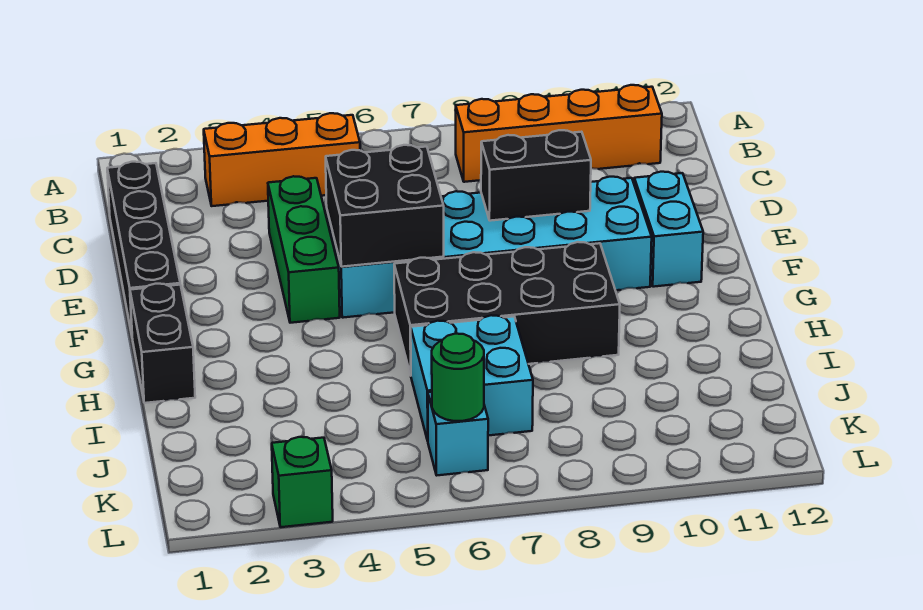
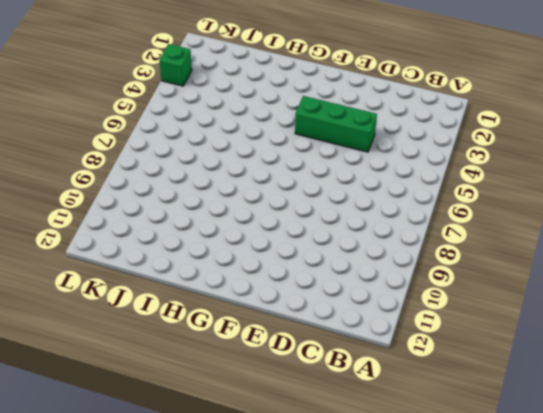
none -> orange brick B3:B5 level 1
none -> orange brick B8:B11 level 1
none -> black brick C1:F1 level 1

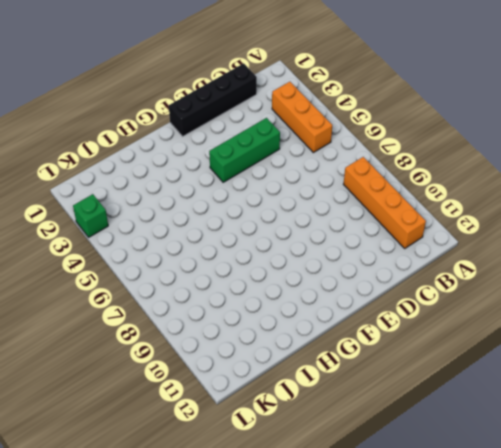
none -> cyan brick E5:F10 level 1
none -> cyan brick E11:F11 level 1
none -> black brick G1:H1 level 1

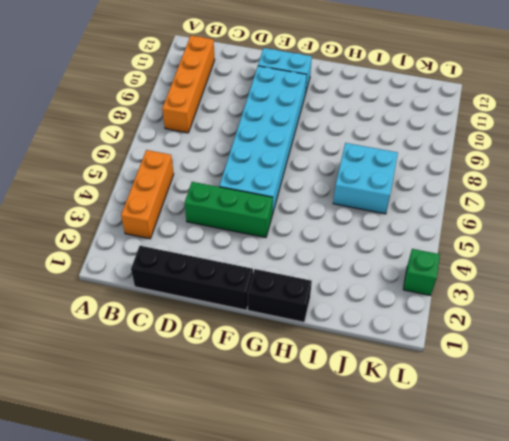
none -> black brick G6:H9 level 1
none -> cyan brick K6 level 1
none -> black brick E5:F6 level 2

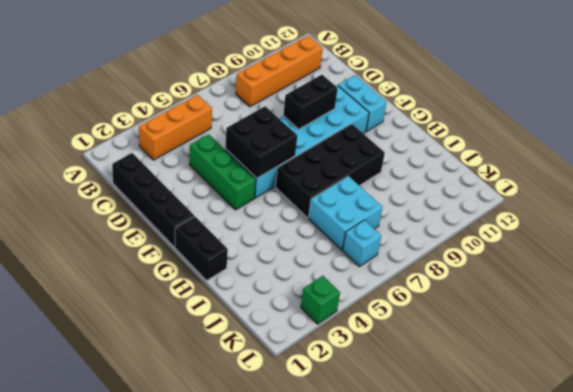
none -> green round brick K6 level 2

